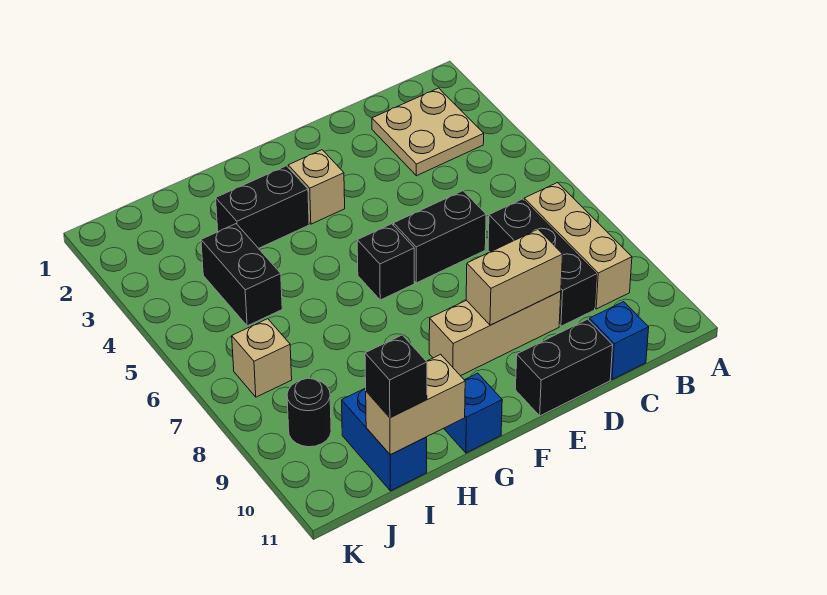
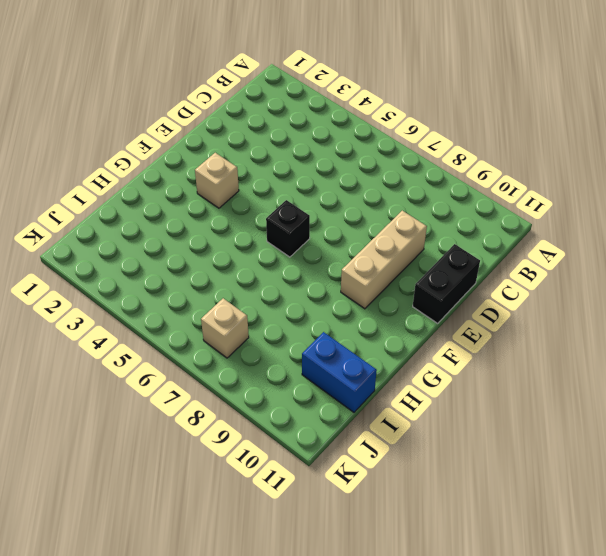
none -> tan plate B2:C3 level 1
none -> tan brick B7:B9 level 1
none -> black brick C7:C9 level 1

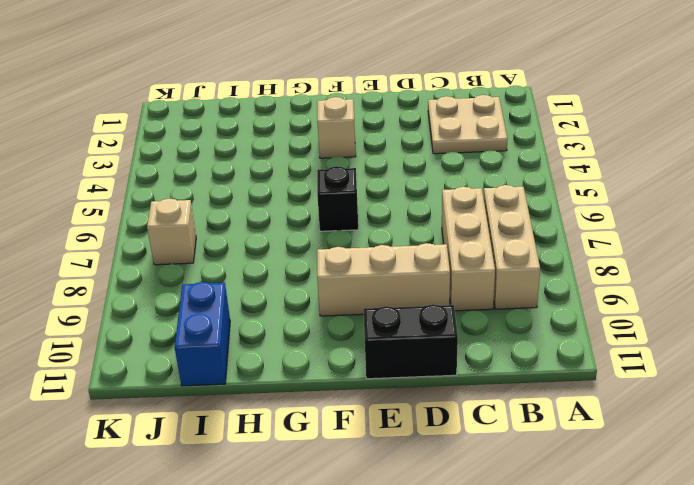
tan brick C7:C9 level 1 -> black brick C7:C9 level 1
none -> blue brick C11 level 1
none -> black brick D6:E6 level 1
none -> black brick G3:H3 level 1

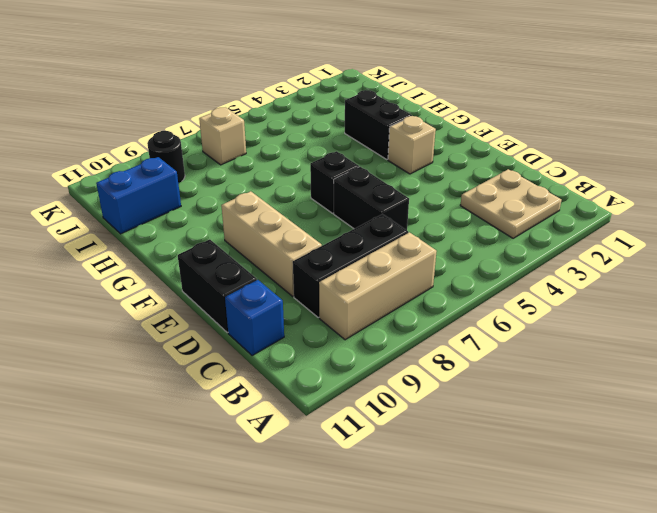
none -> blue brick G11 level 1
none -> black brick I4:I5 level 1
none -> tan brick D9:E9 level 2

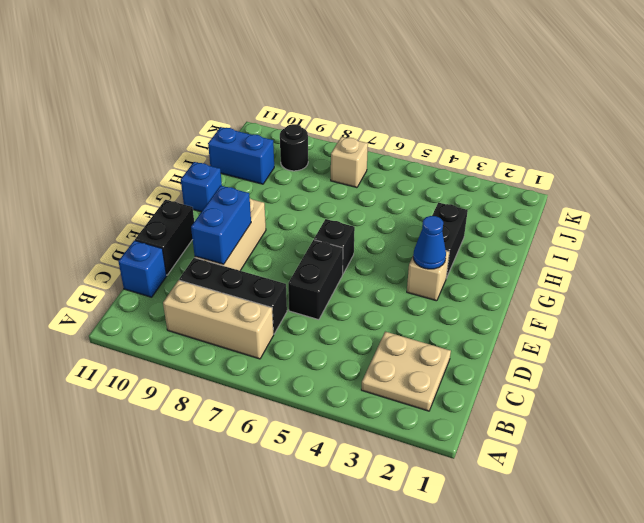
blue brick D9:E9 level 2 -> tan brick D9:E9 level 2
blue cone F3 level 2 -> none
none -> black brick I4:I5 level 1
none -> tan brick H11:I11 level 2
none -> black brick I11 level 3

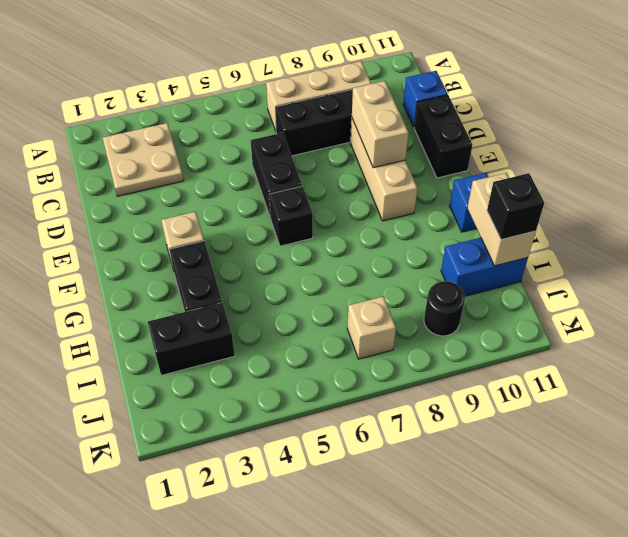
black brick I2:I3 level 1 -> black brick I4:I5 level 1

